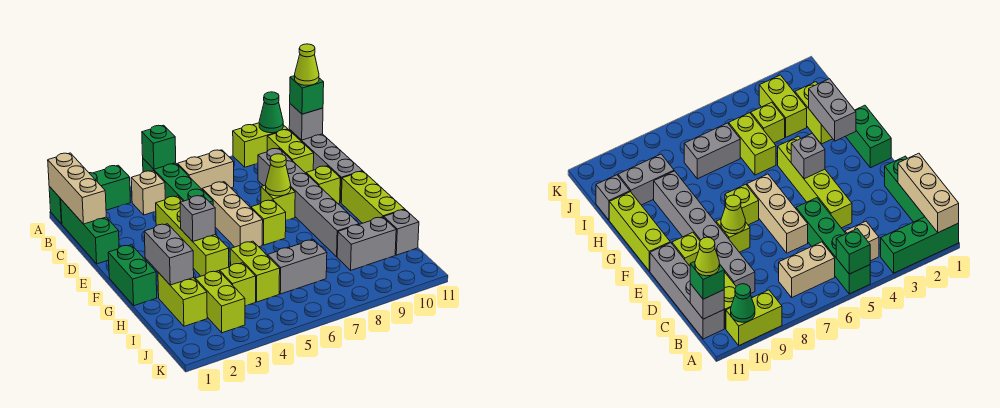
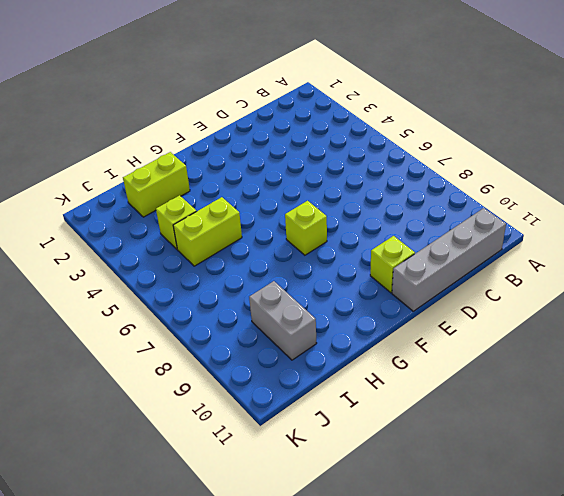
none -> green brick A1:A3 level 1
none -> green brick A5:D5 level 1
none -> lime brick A9:A10 level 1
none -> green brick B1:D1 level 1

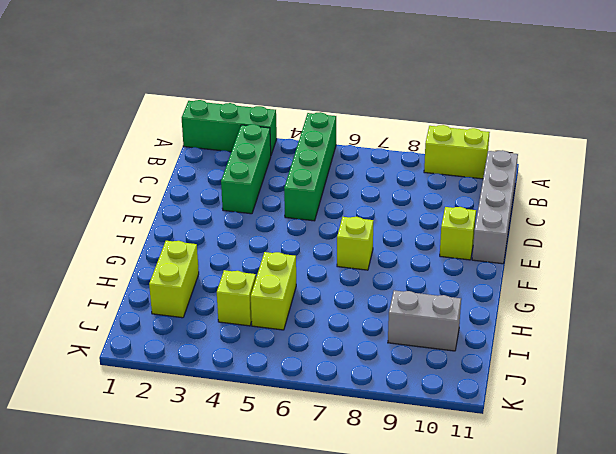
green brick B3:D3 level 1 -> green brick B1:D1 level 1
none -> tan brick B4 level 1
none -> tan brick B6:B7 level 1
none -> lime brick B10:C10 level 1
none -> grey brick C9:H9 level 1

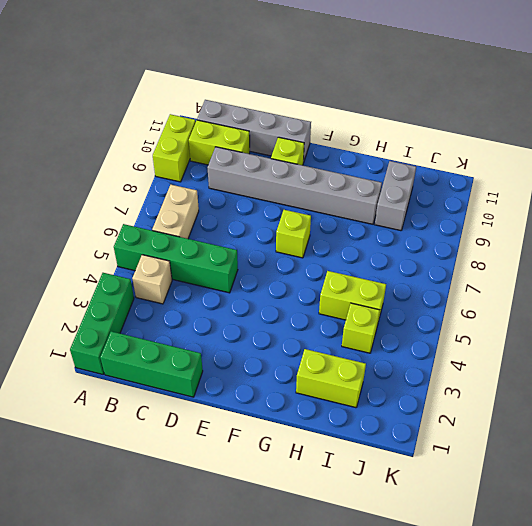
none -> lime brick D4:G4 level 1
none -> tan brick D6:F6 level 1
none -> lime brick E8 level 1
none -> green brick F1:G1 level 1

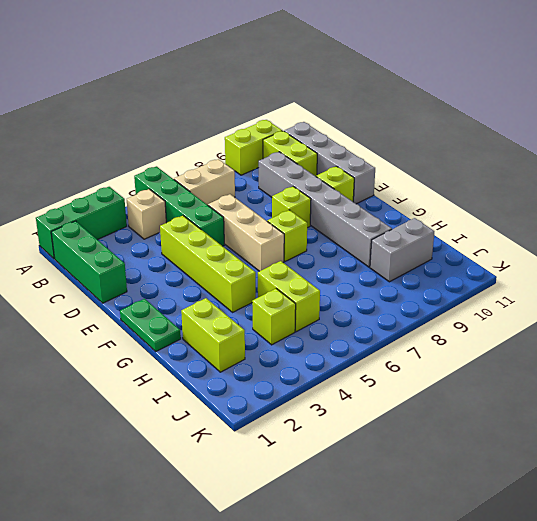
green plate F1:G1 level 1 -> green brick F1:G1 level 1
none -> lime brick F11:H11 level 1
none -> lime brick I3:J3 level 1
none -> grey brick I6:I7 level 1
none -> grey brick I11 level 1

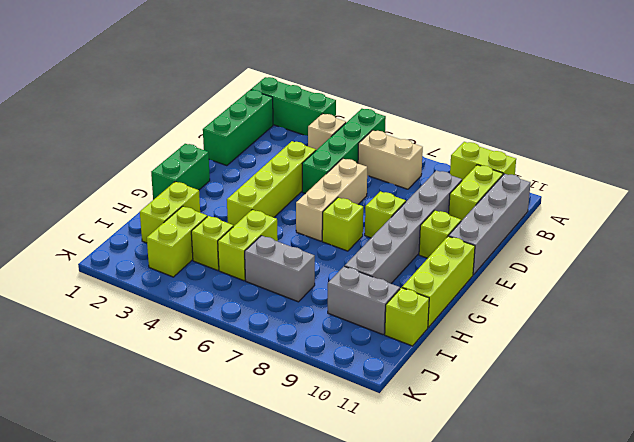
lime brick I11 level 1 -> grey brick I11 level 1
none -> tan brick A1:C1 level 2
none -> green brick A5 level 2
none -> green cone A10 level 2
none -> grey brick B11 level 2

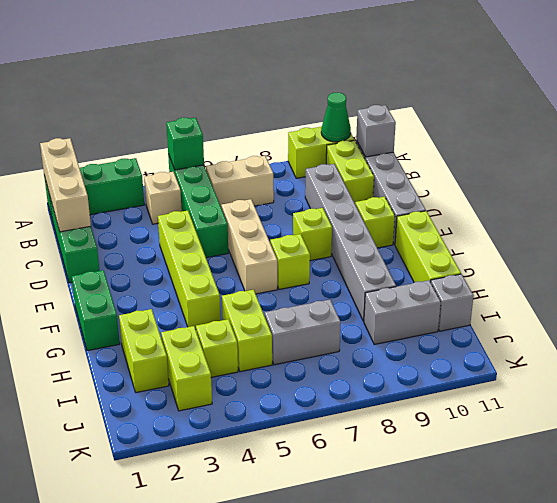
none -> lime cone E8 level 2
none -> grey brick F4 level 2
none -> grey brick G2:H2 level 2
none -> green brick B11 level 3

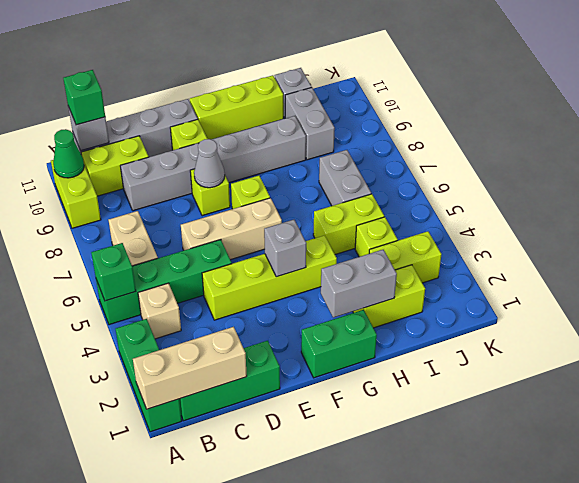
grey cone E8 level 2 -> lime cone E8 level 2
none -> lime cone B11 level 4

